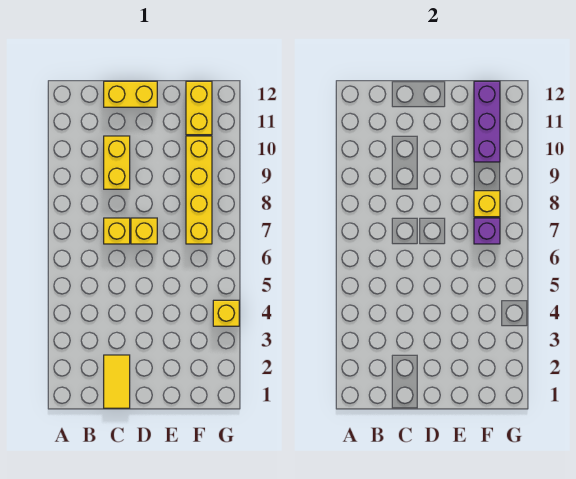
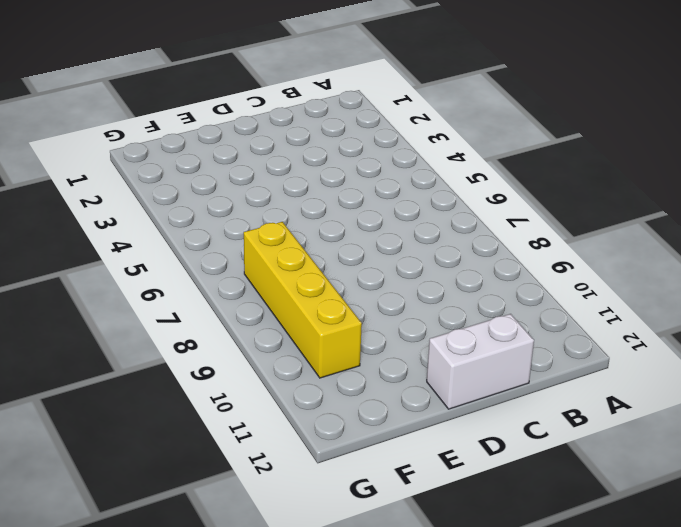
white brick C12:D12 level 1 -> yellow brick C12:D12 level 1
none -> yellow tile C1:C2 level 1
none -> yellow brick C7 level 1

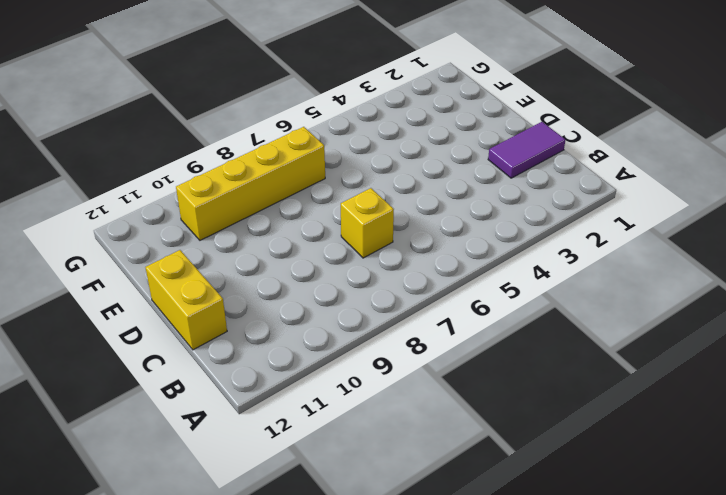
purple tile C1:C2 level 1 -> yellow tile C1:C2 level 1
none -> yellow brick C9:C10 level 1
none -> yellow brick D7 level 1

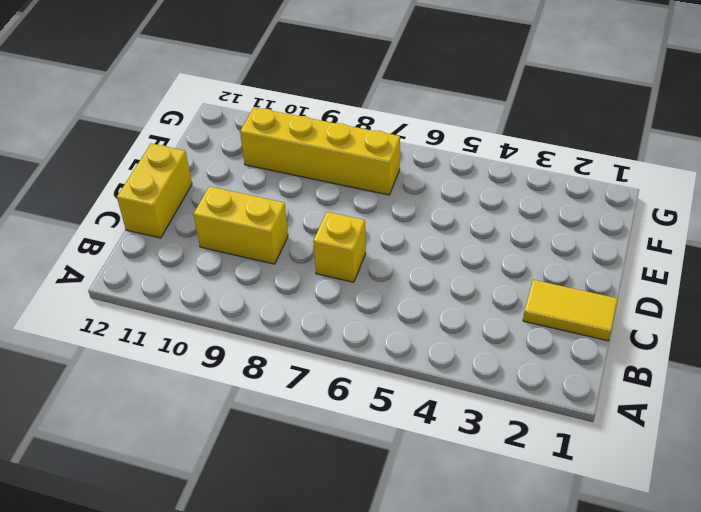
none -> yellow brick D7 level 1
none -> yellow brick F11:F12 level 1

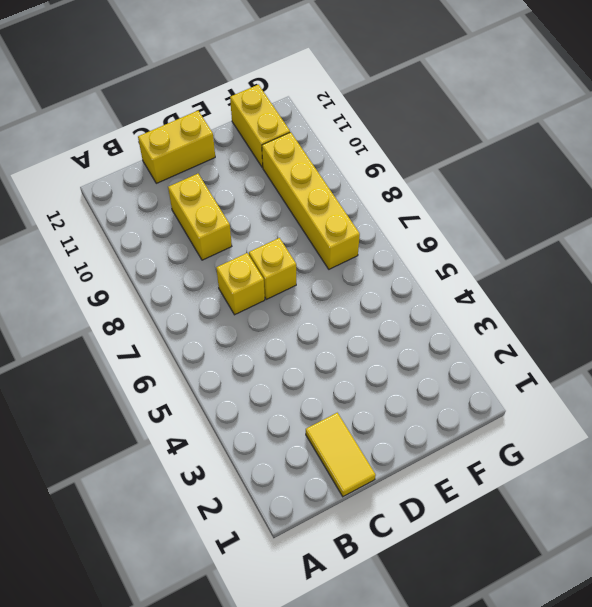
none -> yellow brick G4 level 1
none -> purple brick F7 level 2

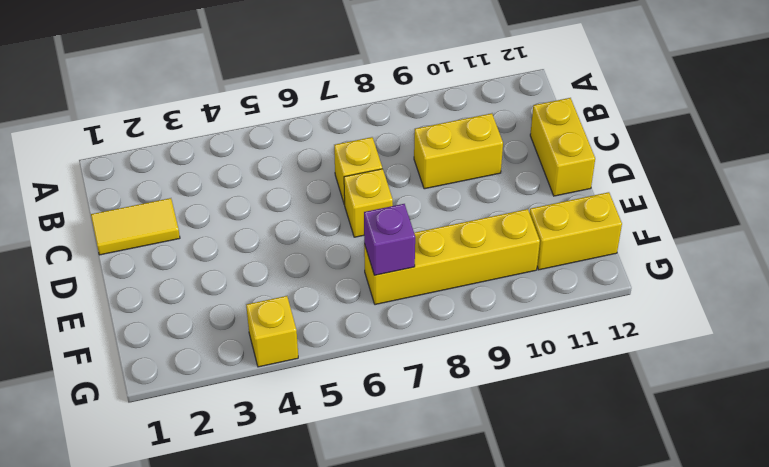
none -> yellow brick F8 level 2
none -> purple brick F10:F12 level 2

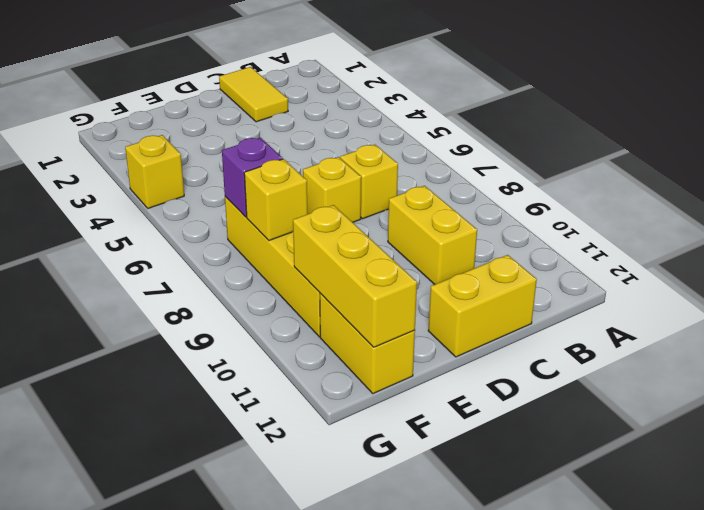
yellow brick F10:F12 level 2 -> purple brick F10:F12 level 2

